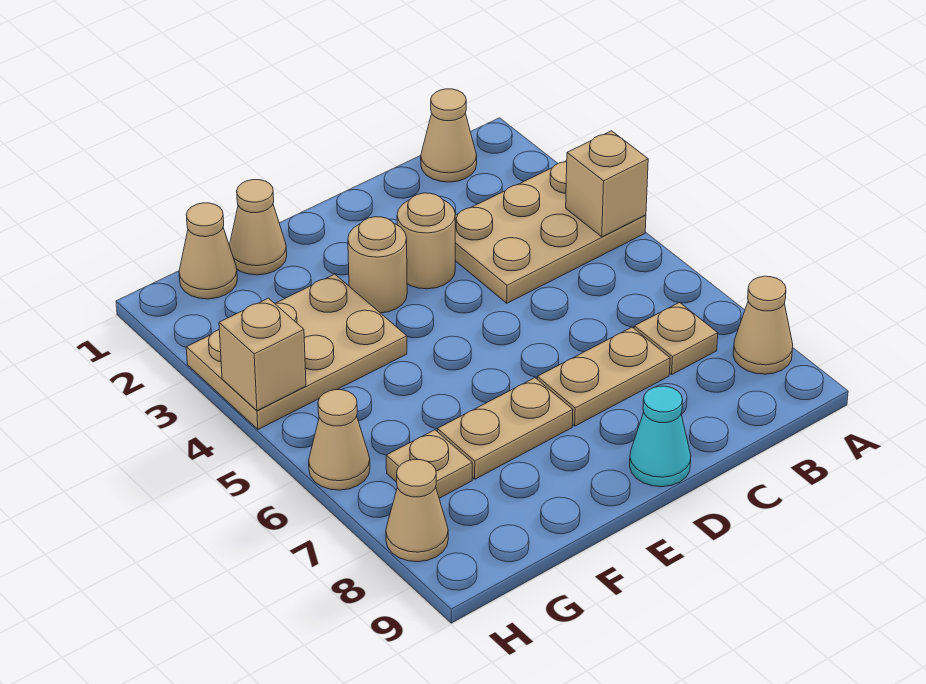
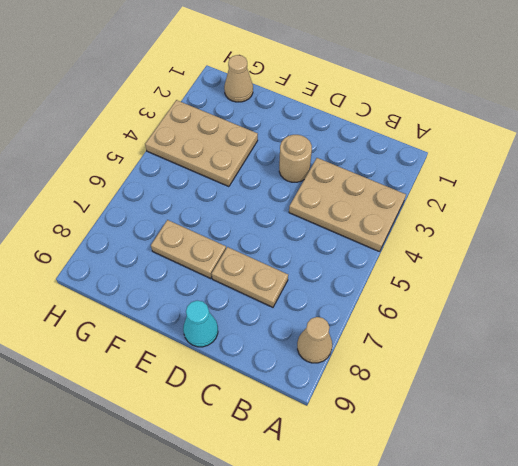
none -> tan cone B1 level 1
none -> tan plate B7 level 1
none -> tan round brick E3 level 1

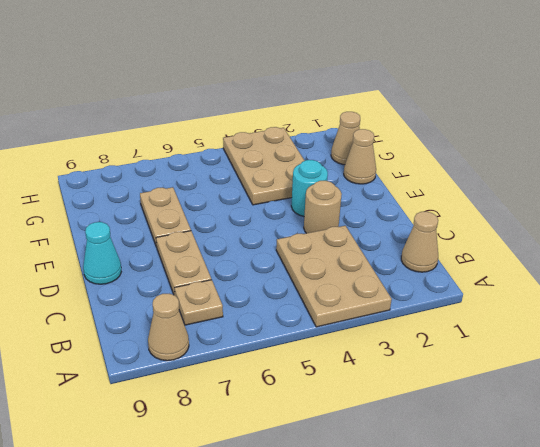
cyan round brick E3 level 1 -> tan round brick E3 level 1
none -> tan plate G7 level 1
none -> tan cone H6 level 1
none -> tan cone H8 level 1

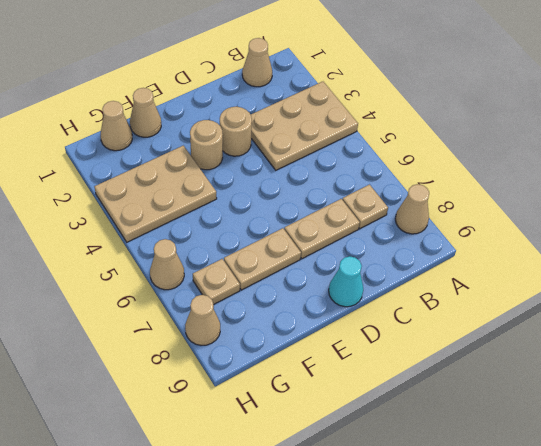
none -> tan brick A4 level 2
none -> tan brick H4 level 2

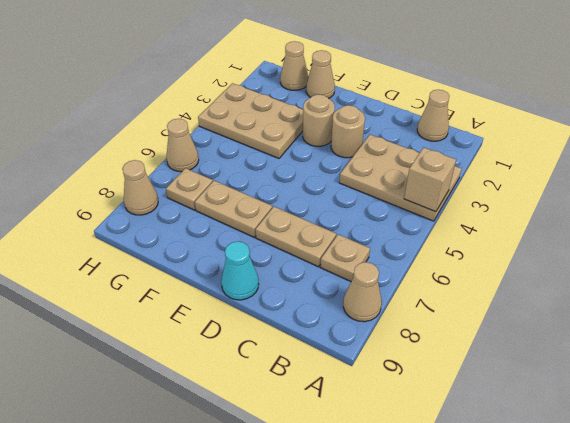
none -> tan brick H4 level 2

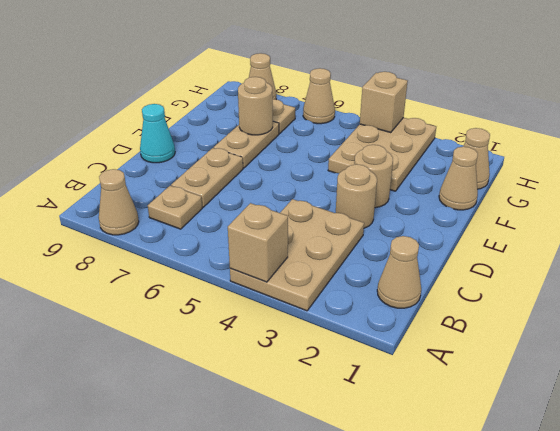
tan round brick F7 level 2 -> none

